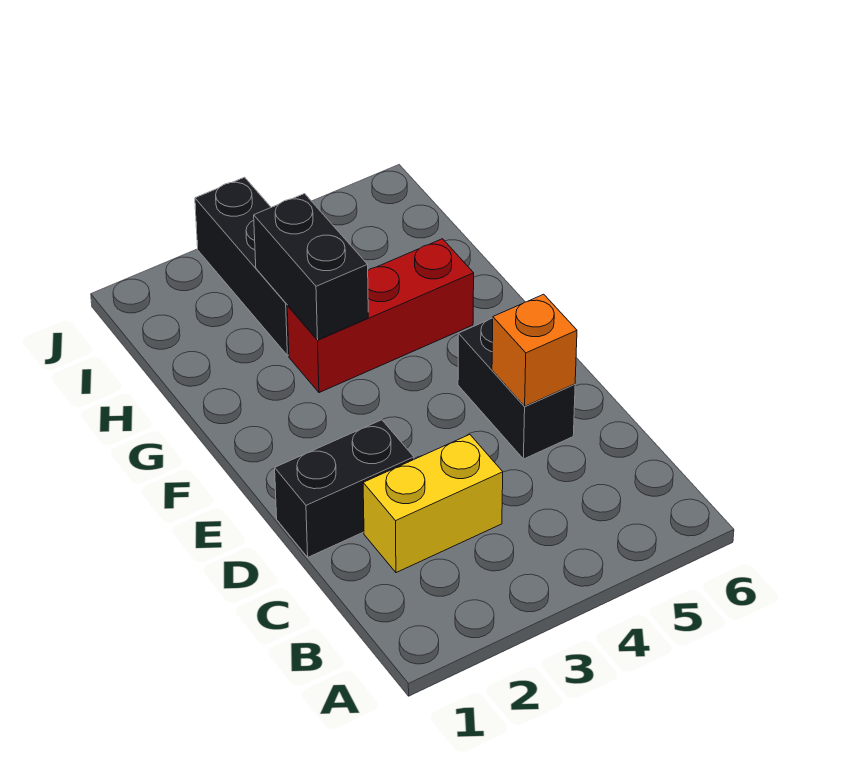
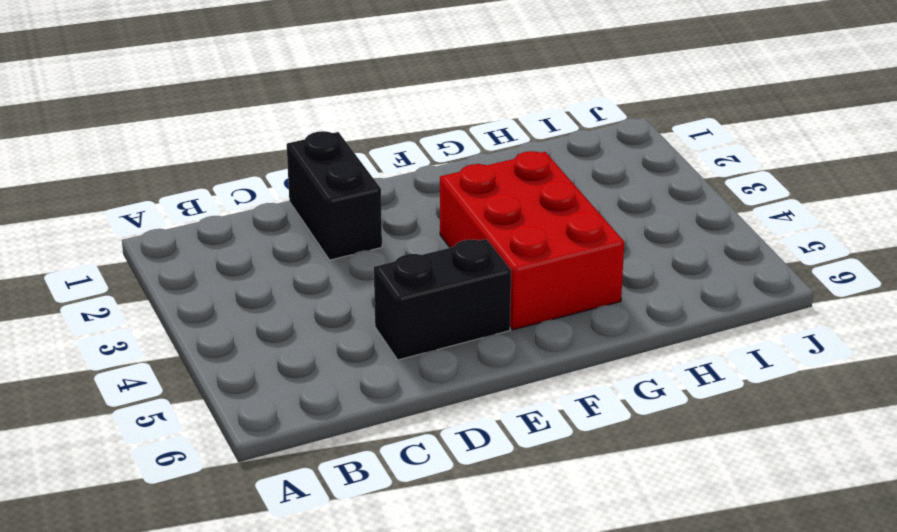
red brick F3:G5 level 1 -> red brick G3:G5 level 1
none -> yellow brick C2:C3 level 1
none -> black brick H3:J3 level 1

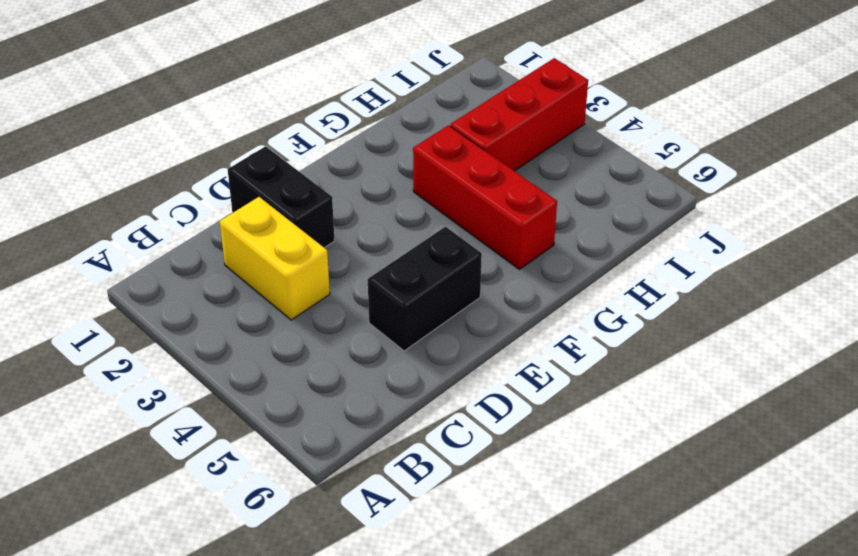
red brick H3:J3 level 1 -> black brick H3:J3 level 1
none -> orange brick D5 level 2
none -> black brick G3:H3 level 2

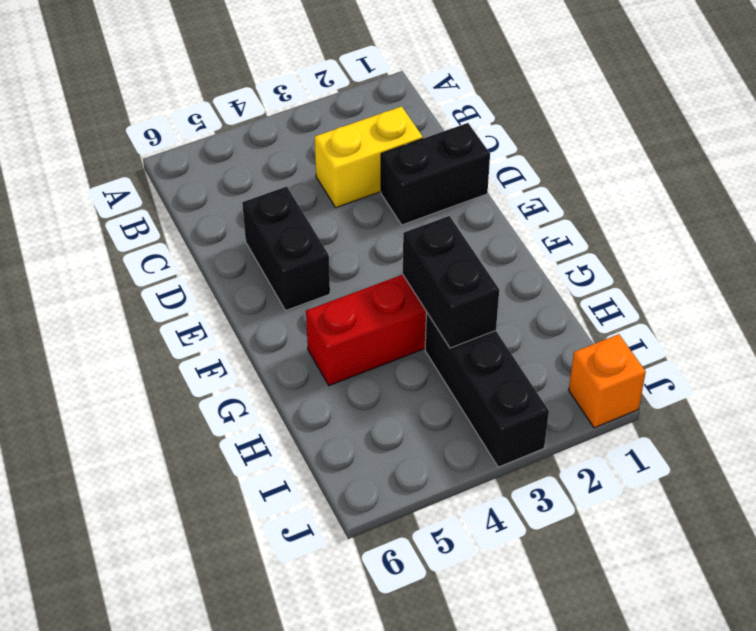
orange brick J1 level 1 -> orange brick D5 level 2

